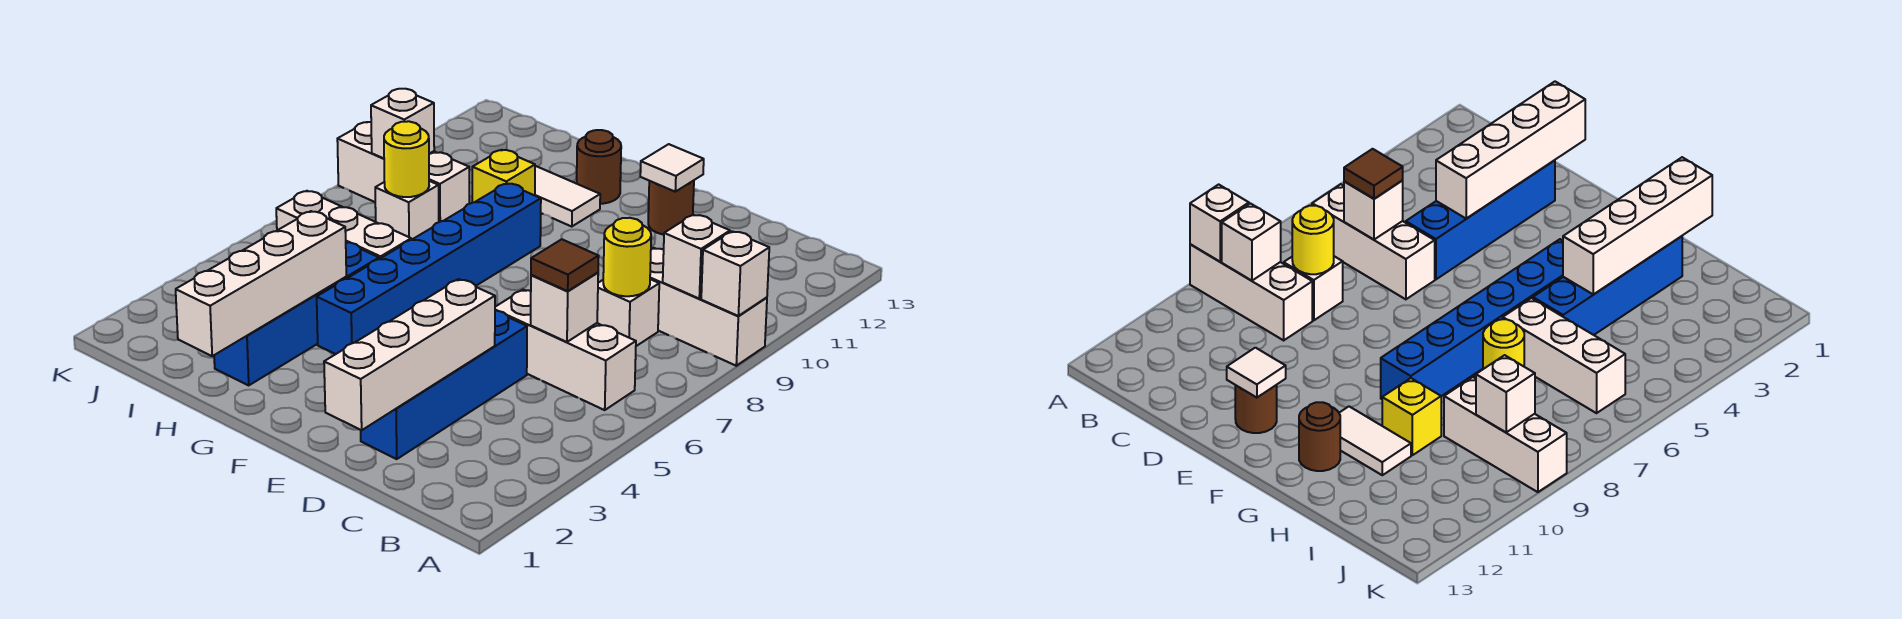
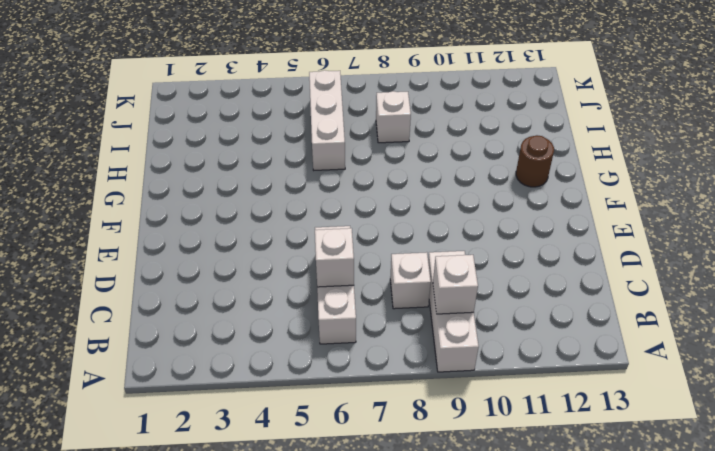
none -> blue brick D2:D5 level 1
none -> brown round brick E12 level 1
none -> blue brick G4:G9 level 1

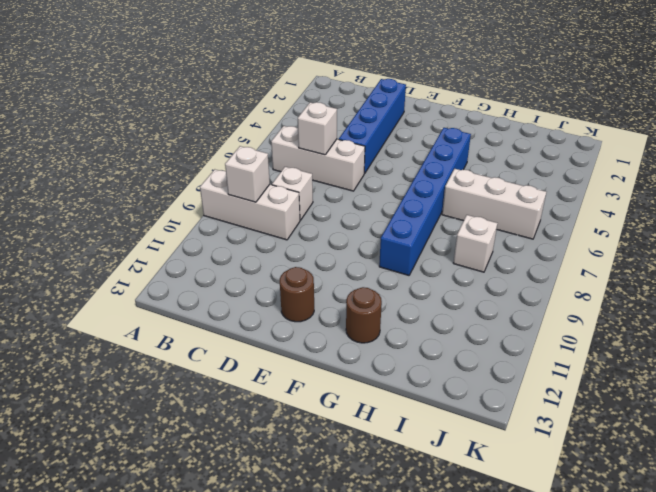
none -> white tile G11:H11 level 1
none -> blue brick H2:H5 level 1
none -> yellow brick H10 level 1

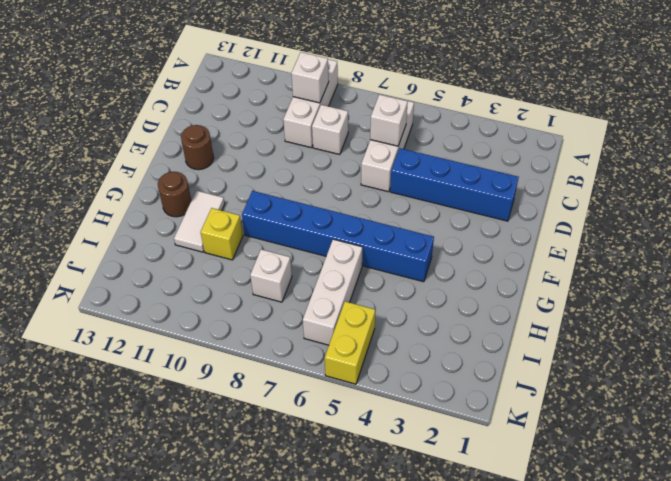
yellow brick J5:K5 level 1 -> none
none -> blue brick H2:H5 level 1
none -> white brick I9:K9 level 1
none -> white brick A9 level 2

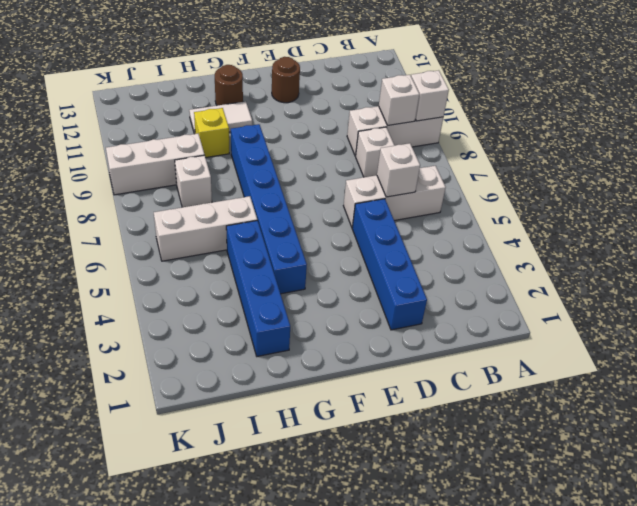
none -> yellow round brick C8 level 2
none -> white brick D1:D4 level 2
none -> white tile E12 level 2

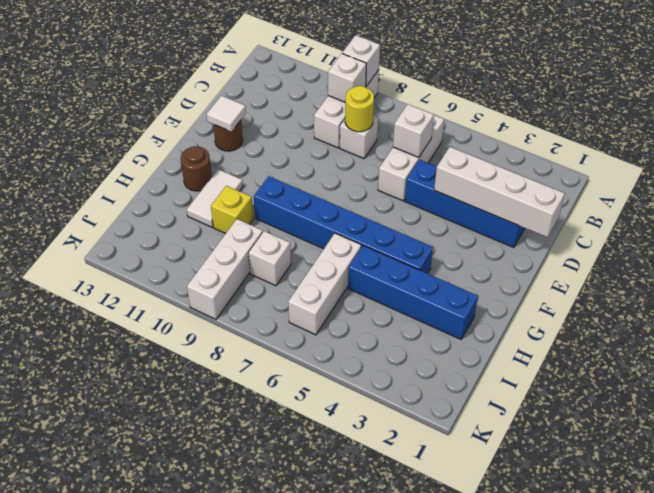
none -> white brick H1:H4 level 2
none -> yellow round brick I8 level 2
none -> white brick J9 level 2

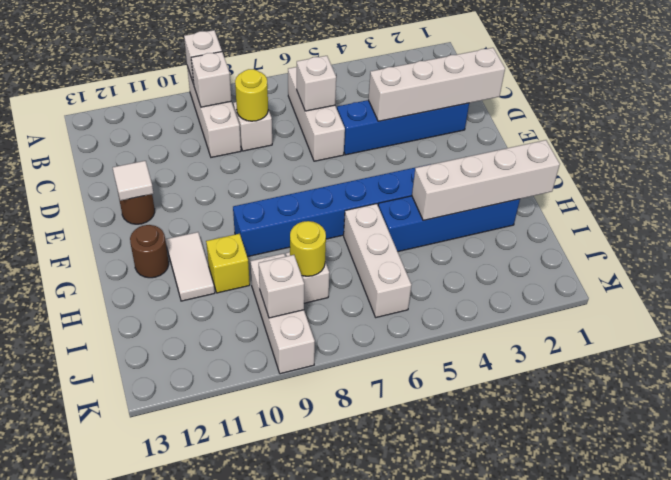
none -> brown tile C6 level 3

